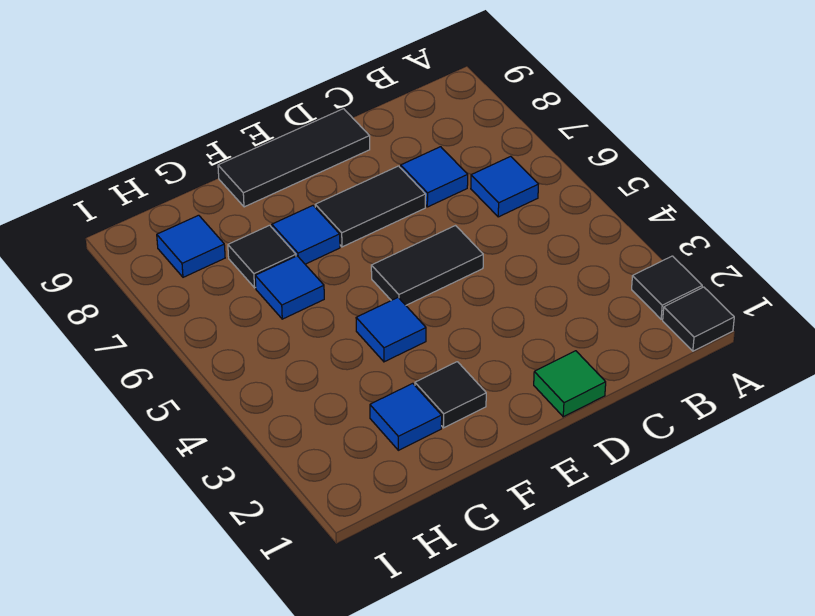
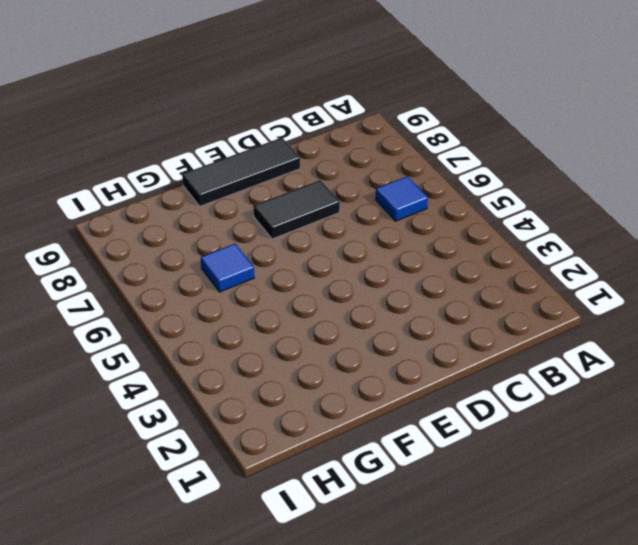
none -> black tile A1 level 1
none -> black tile A2 level 1
none -> blue tile C7 level 1

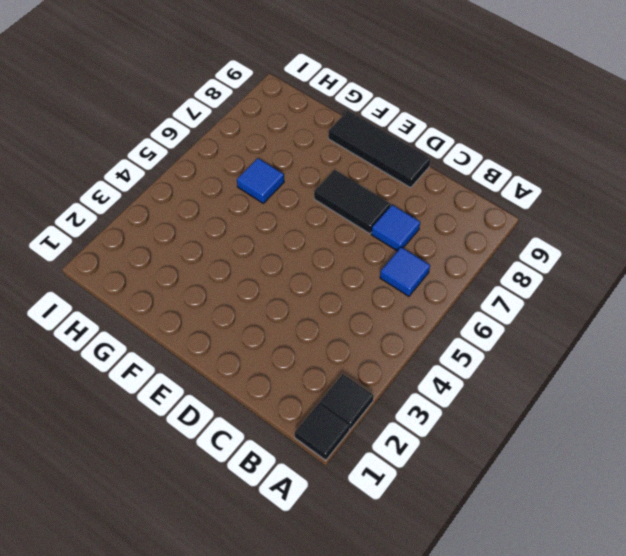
none -> green tile D1 level 1
none -> black tile D5:E5 level 1
none -> black tile F2 level 1

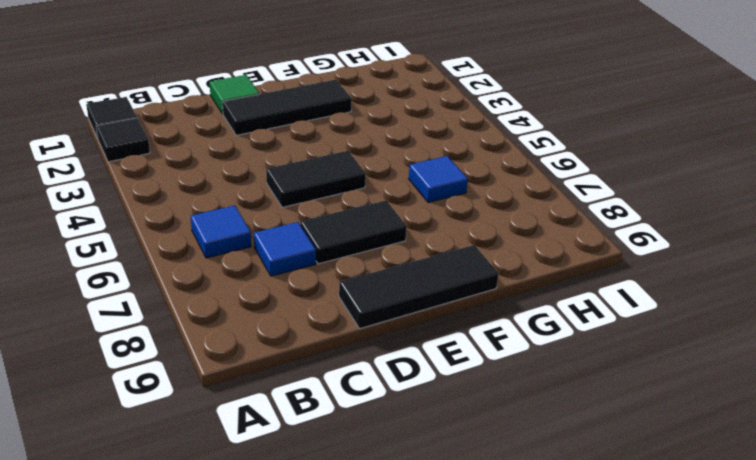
black tile D2:F2 level 1 -> black tile F2 level 1
none -> blue tile F4 level 1
none -> blue tile F7 level 1
none -> blue tile G2 level 1

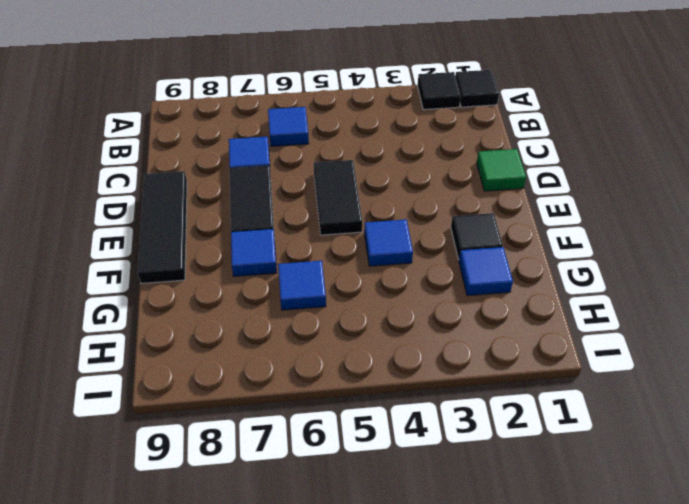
none -> black tile G7 level 1
none -> blue tile H8 level 1

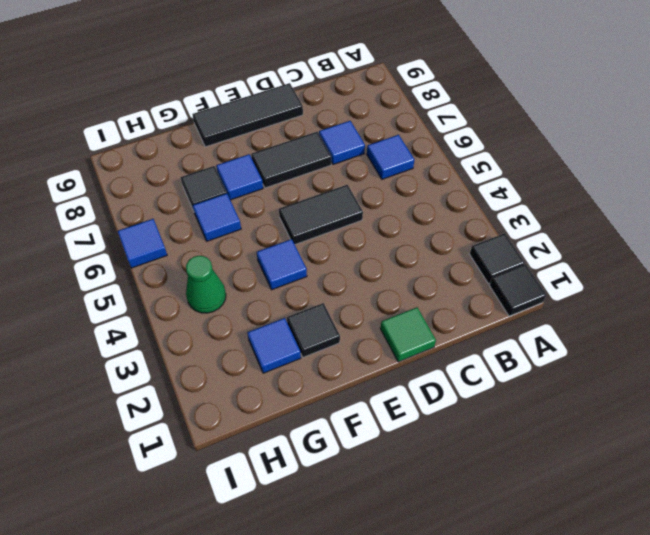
green cone H4 level 1 -> none
blue tile I6 level 1 -> blue tile H8 level 1

